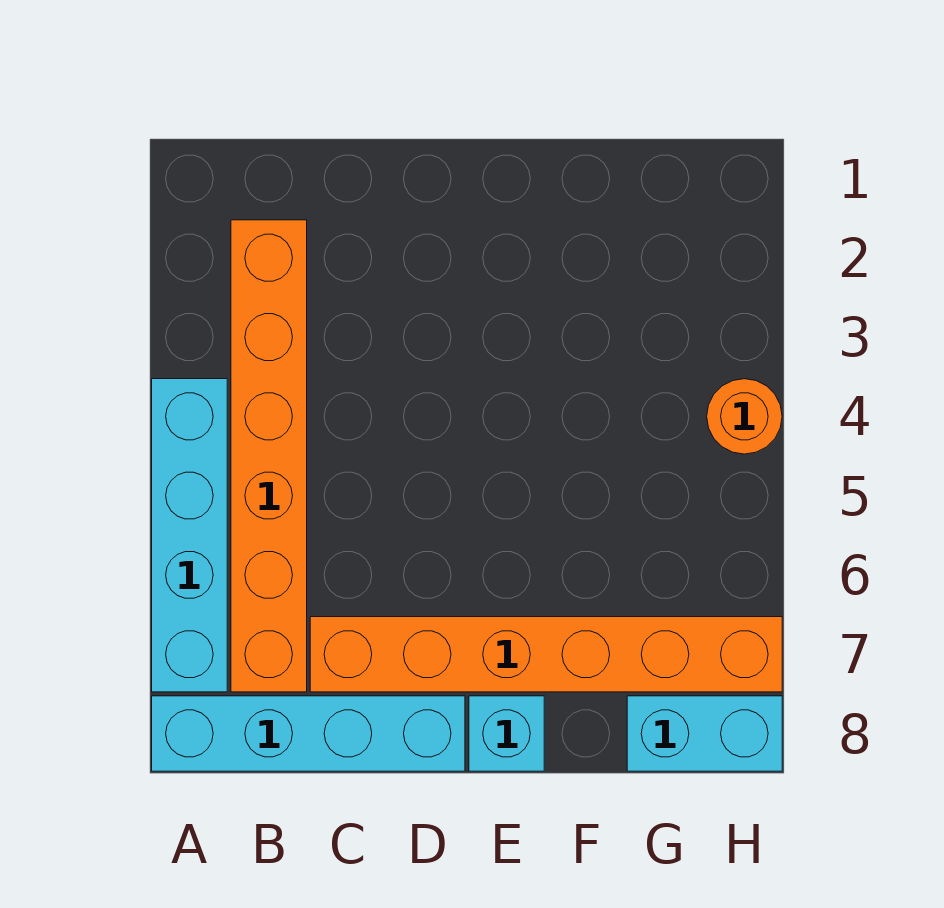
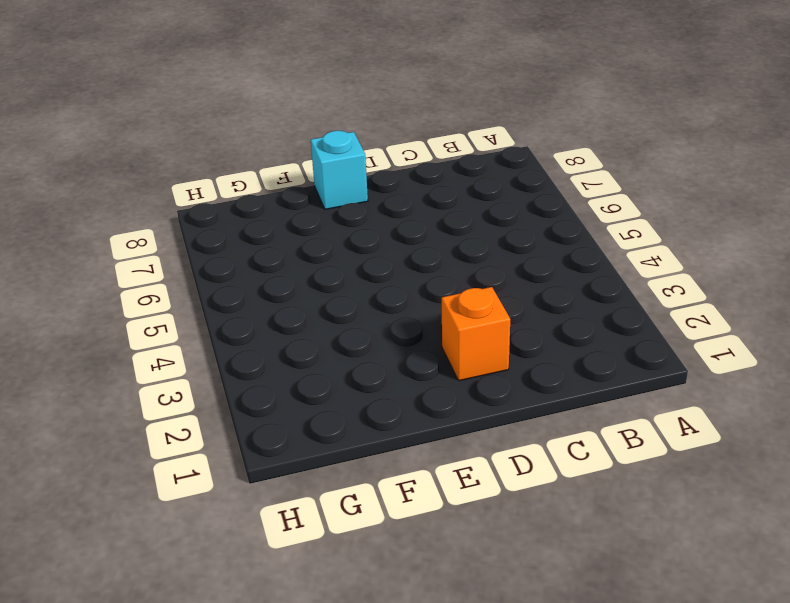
orange brick D2 level 1 -> none
none -> cyan brick A4:A7 level 1
none -> cyan brick A8:D8 level 1

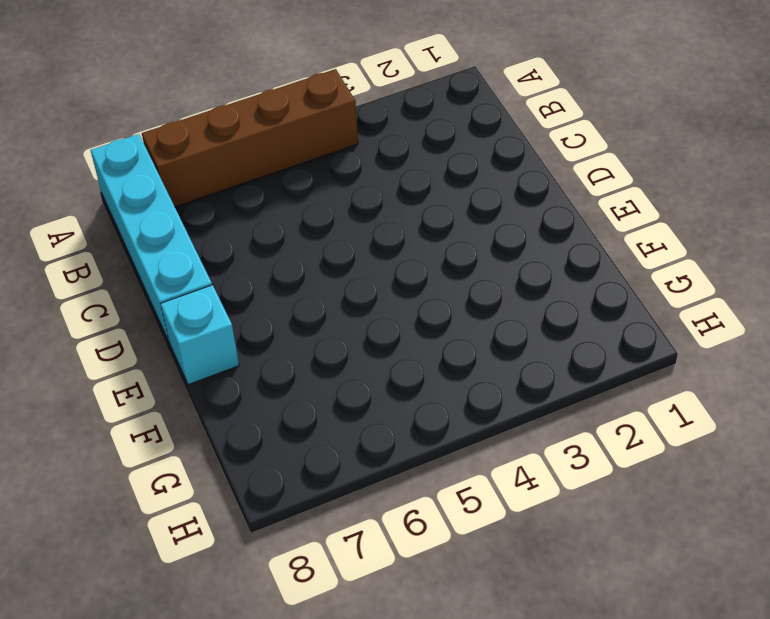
brown brick A4:A7 level 1 -> cyan brick A4:A7 level 1
none -> orange brick B2:B7 level 1
none -> orange brick C7:H7 level 1

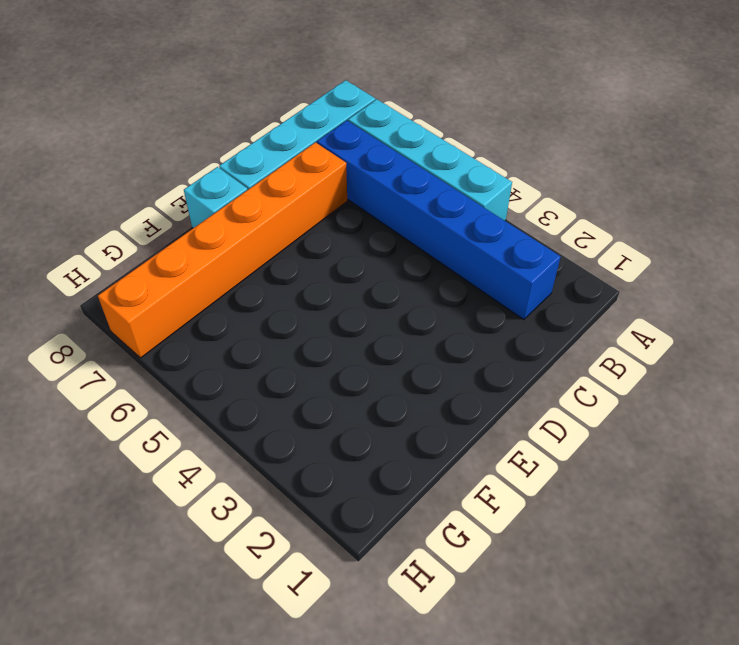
blue brick B2:B7 level 1 -> orange brick B2:B7 level 1
none -> cyan brick G8:H8 level 1
none -> orange round brick H4 level 1

